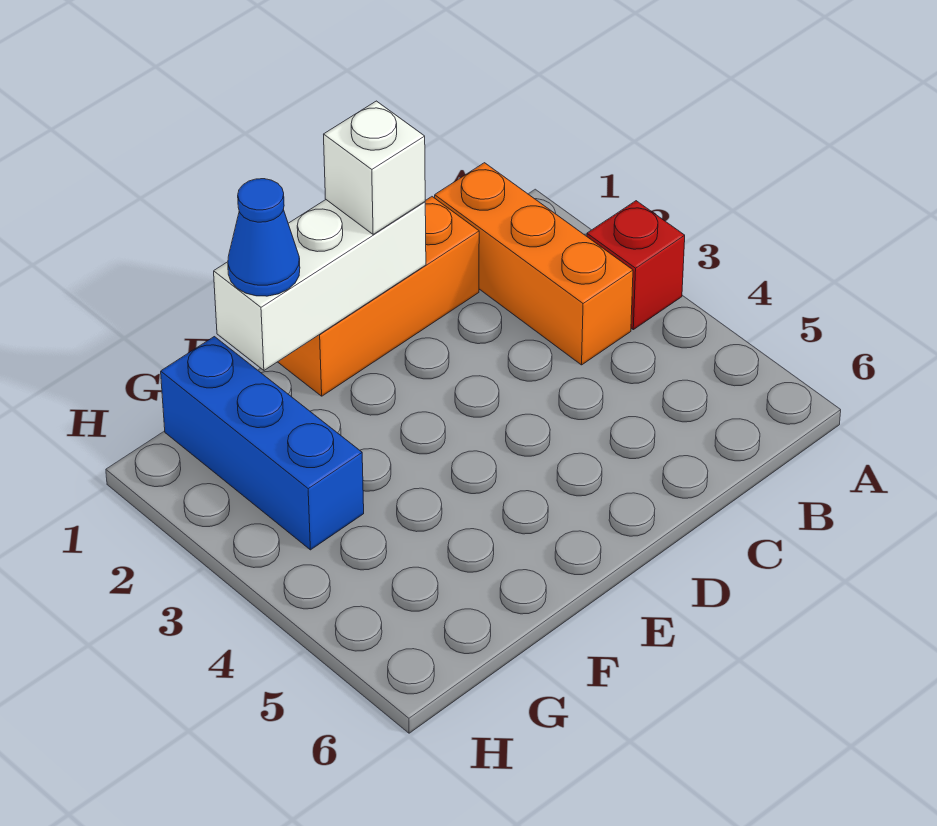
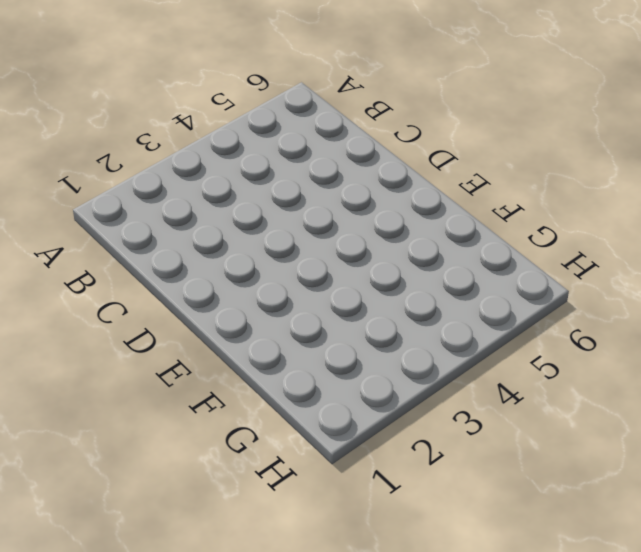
none -> red brick A3 level 1
none -> orange brick B1:B3 level 1

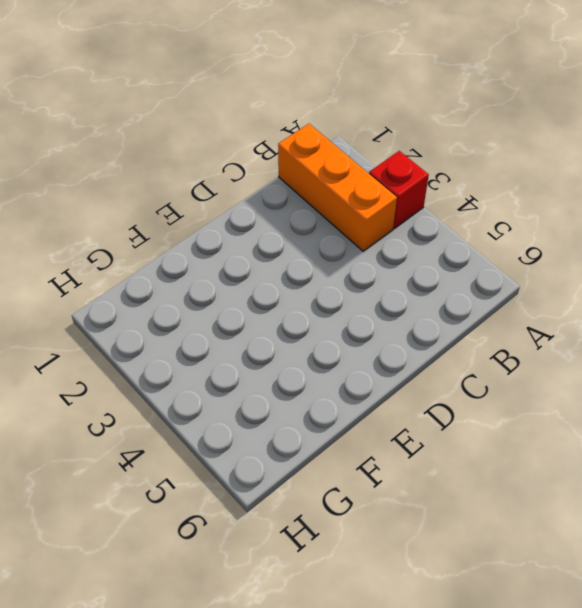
none -> orange brick C1:E1 level 1
none -> blue brick G1:G3 level 1

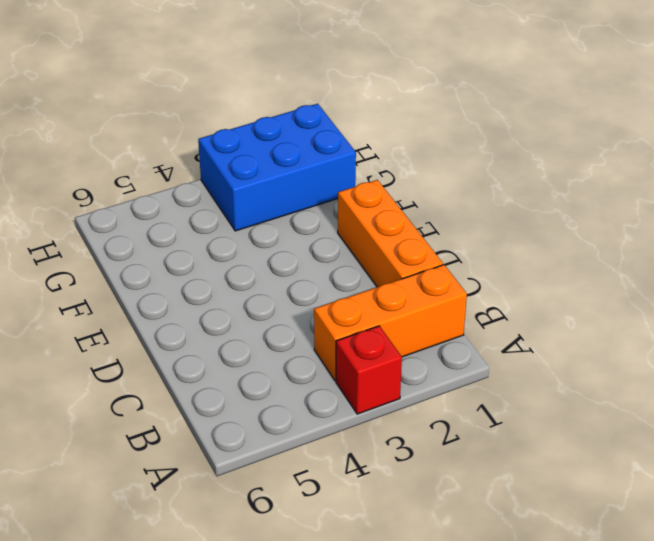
blue brick G1:H3 level 1 -> blue brick G1:G3 level 1
none -> white brick D1:F1 level 2
none -> white brick D1 level 3

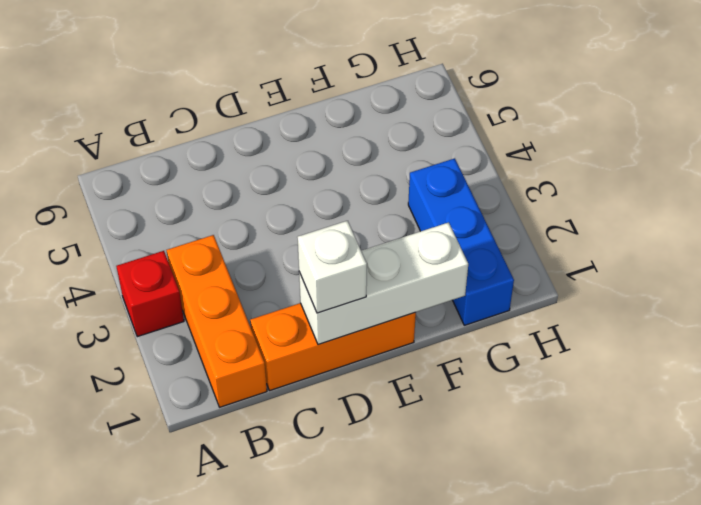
none -> blue cone F1 level 3

